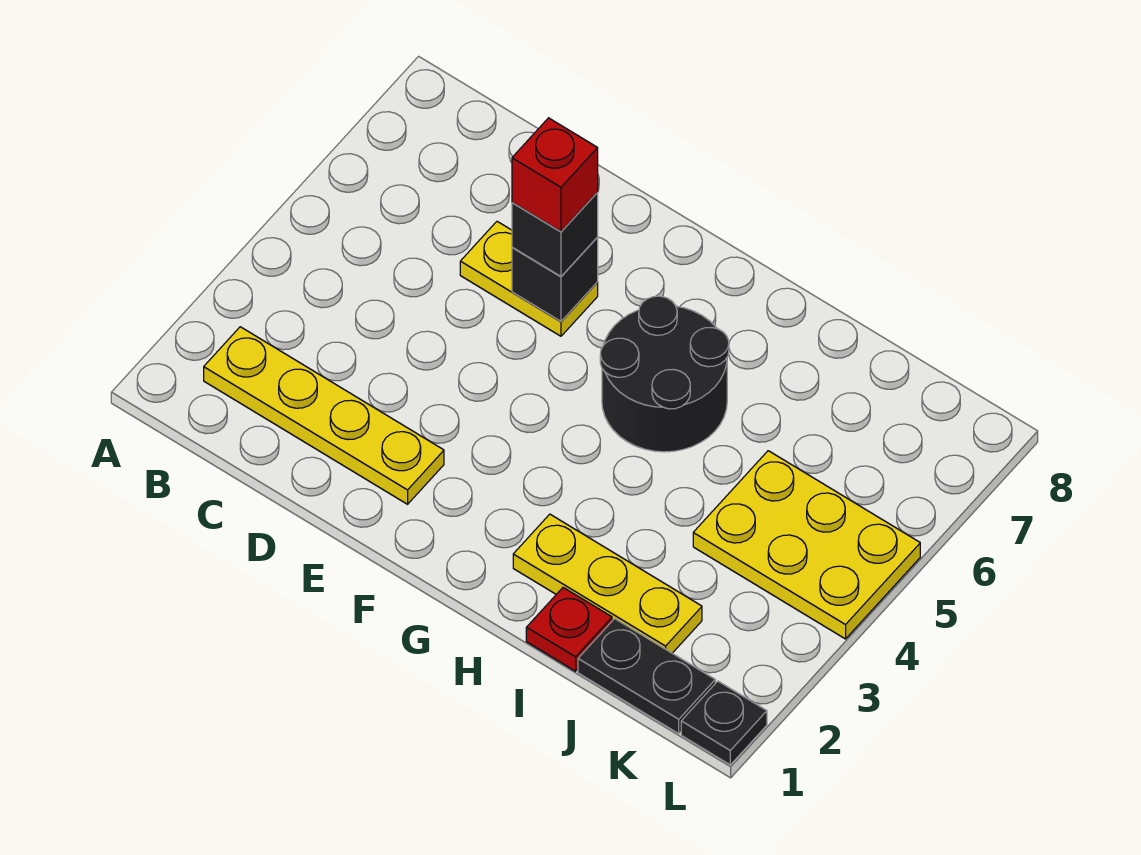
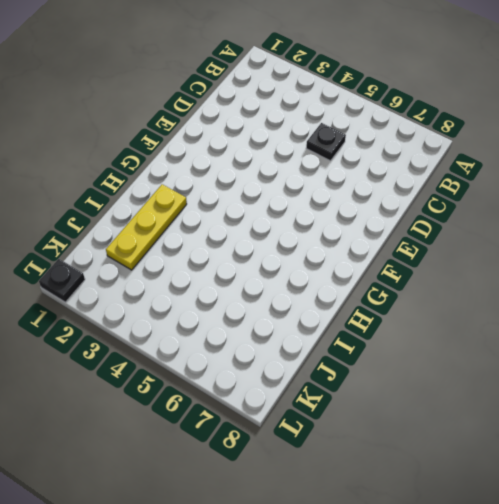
black plate C5 level 1 -> none
none -> yellow plate B2:E2 level 1
none -> yellow plate D6:E6 level 1

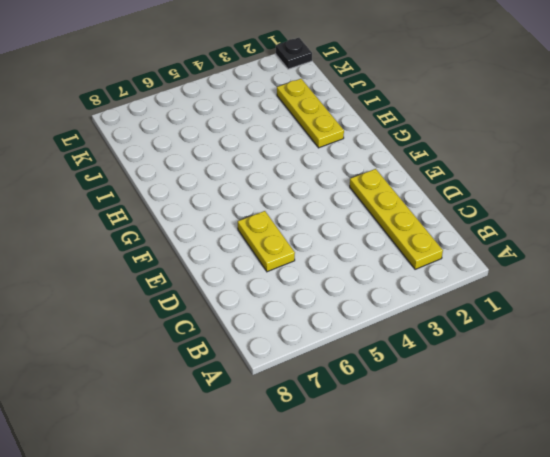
none -> black round brick G5:H6 level 1
none -> red plate I1 level 1

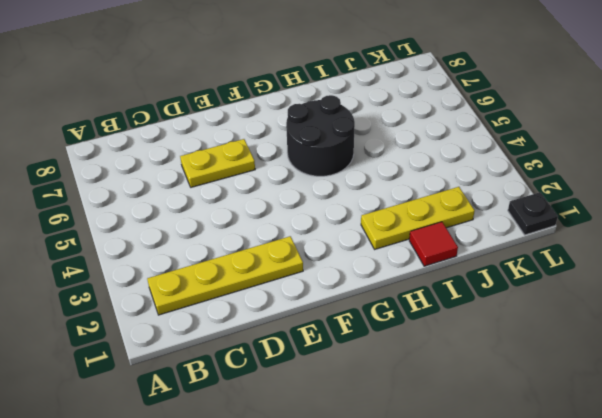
red tile I1 level 1 -> red plate I1 level 1
none -> black plate J1:K1 level 1
none -> yellow plate J4:L5 level 1

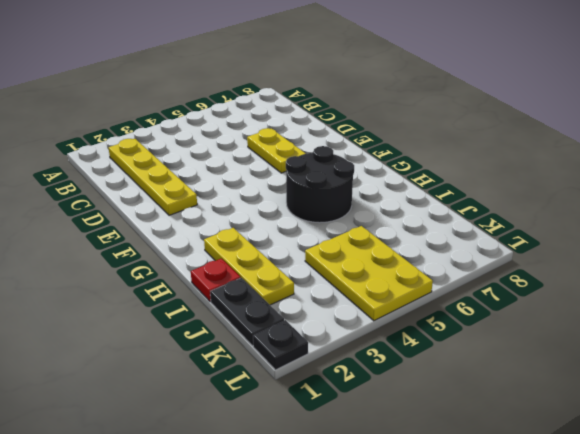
none -> black brick E6 level 2
none -> black brick E6 level 3

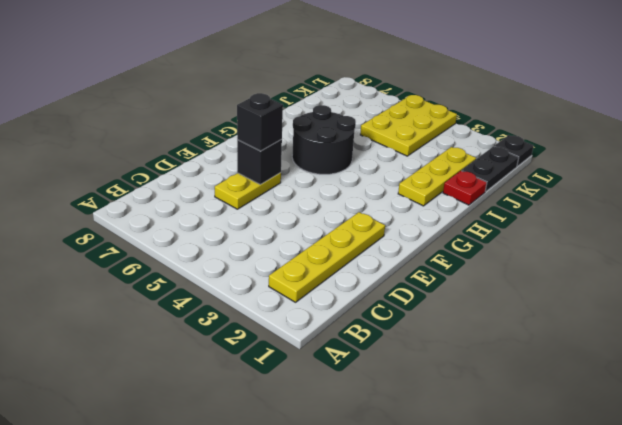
none -> red brick E6 level 4

